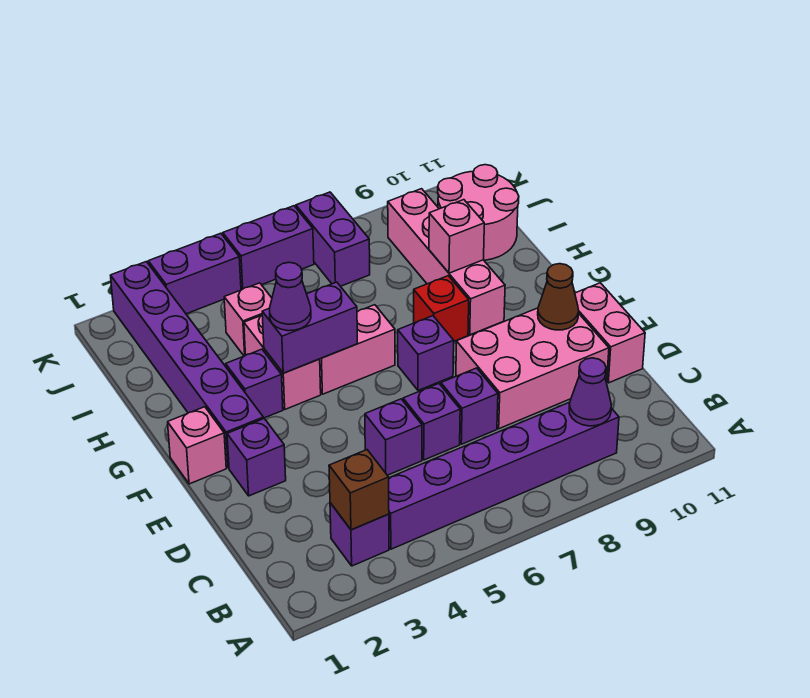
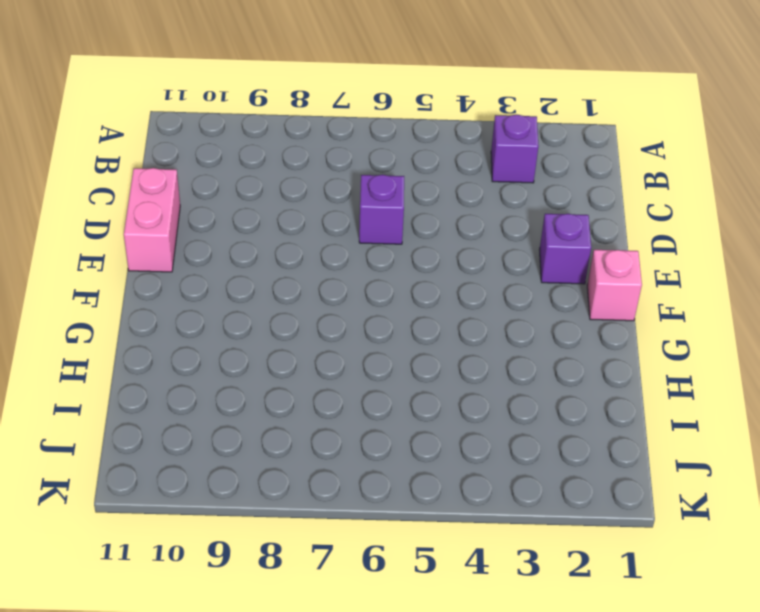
none -> purple brick B4:B9 level 1
none -> purple brick D5 level 1
none -> purple brick D7 level 1

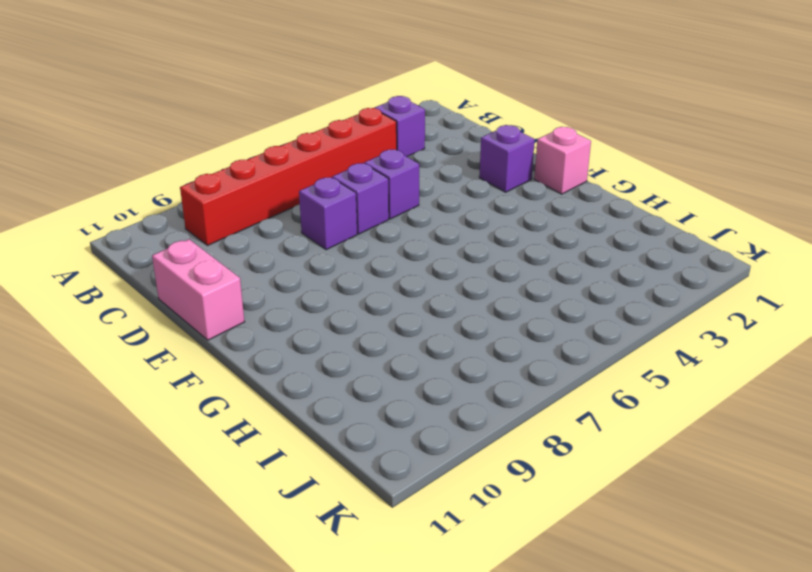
red brick B4:B9 level 1 -> purple brick B4:B9 level 1
none -> pink brick D8:E10 level 1
none -> purple brick F2:K2 level 1
none -> purple brick F7 level 1

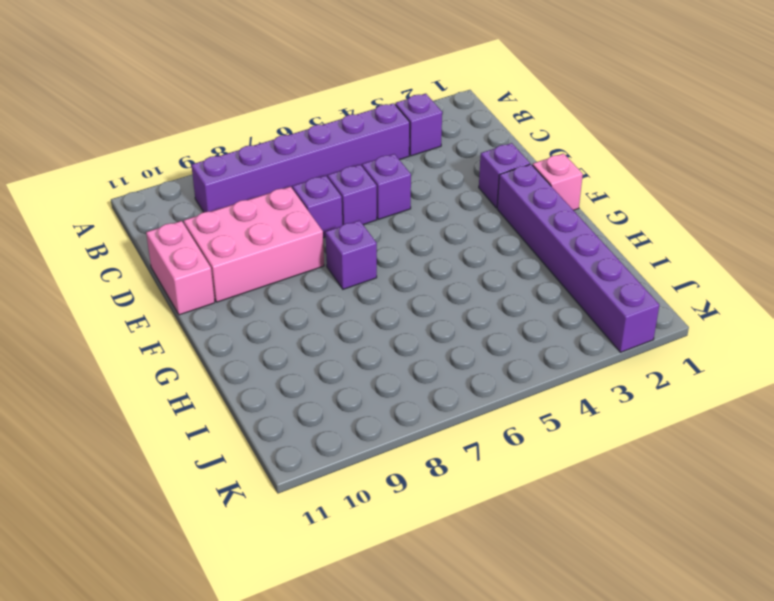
none -> purple brick G3 level 1
none -> pink brick G4:H4 level 1
none -> pink brick G5:G6 level 1

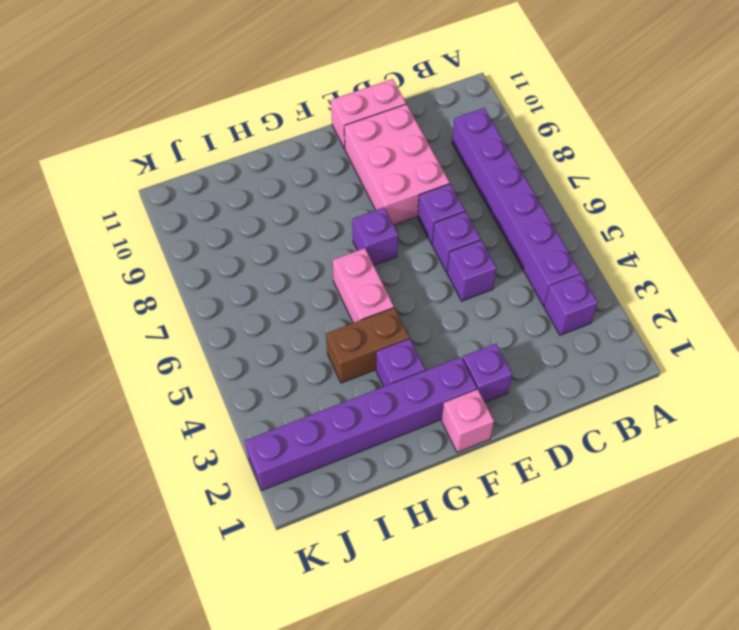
brown brick G4:H4 level 1 -> pink brick G4:H4 level 1
none -> red brick G8 level 1
none -> pink brick G9:J9 level 1
none -> pink brick I4 level 1

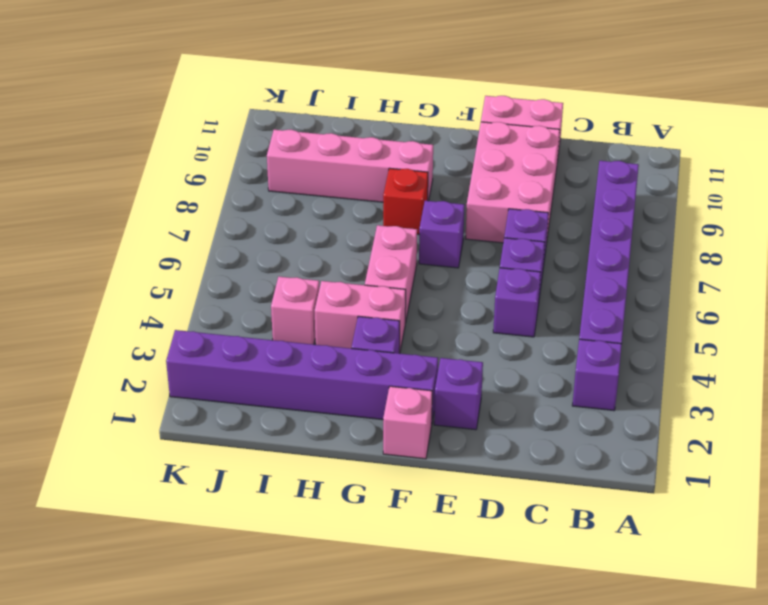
none -> pink round brick I10:J11 level 1
none -> purple brick J7:K7 level 1
none -> purple brick K3:K4 level 1

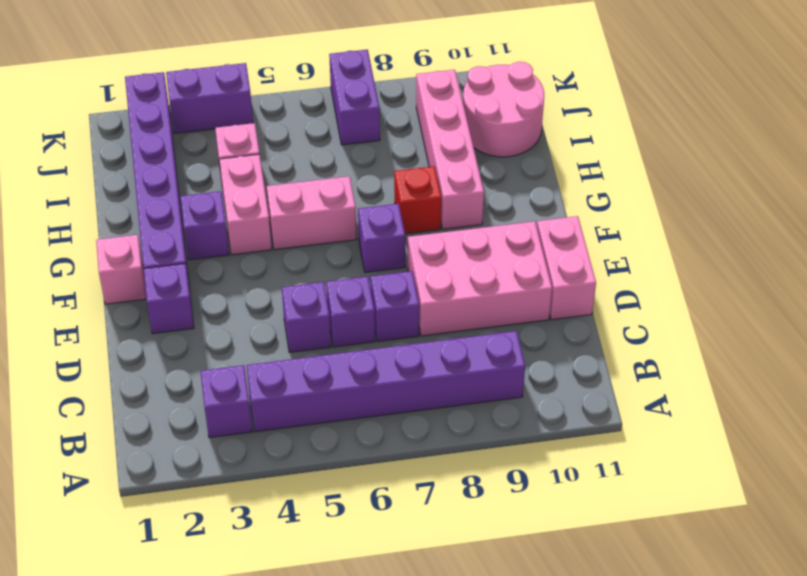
none -> purple brick K5:K6 level 1
none -> brown brick B3 level 2
none -> purple cone B9 level 2

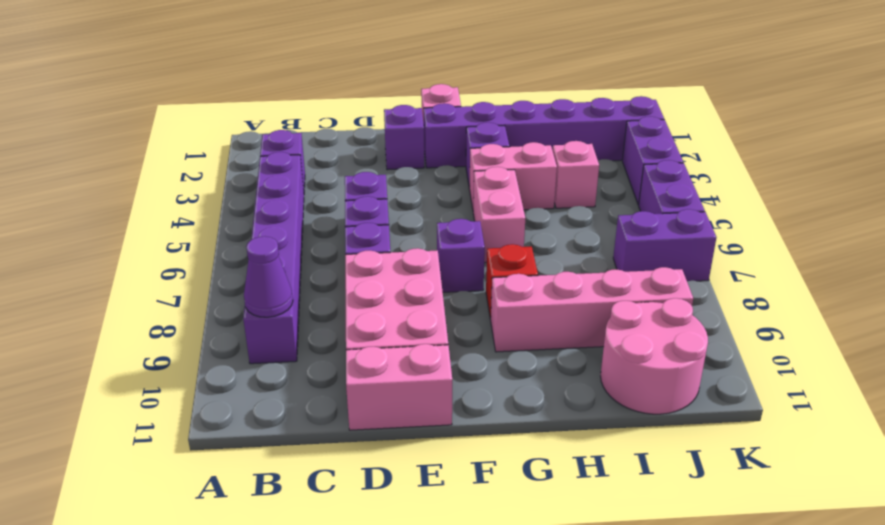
none -> brown brick B3 level 2
none -> brown cone E10 level 2
none -> purple brick G4:G5 level 2

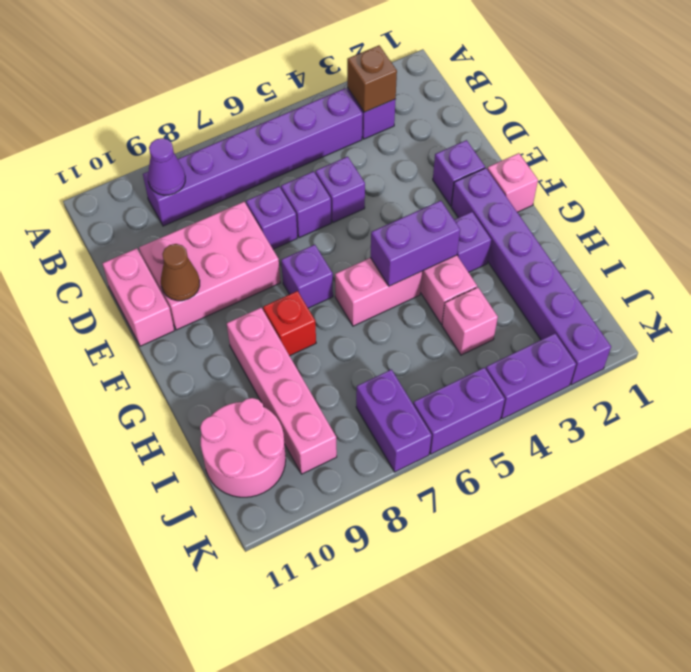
none -> pink brick H9 level 2
none -> purple cone G4 level 3

